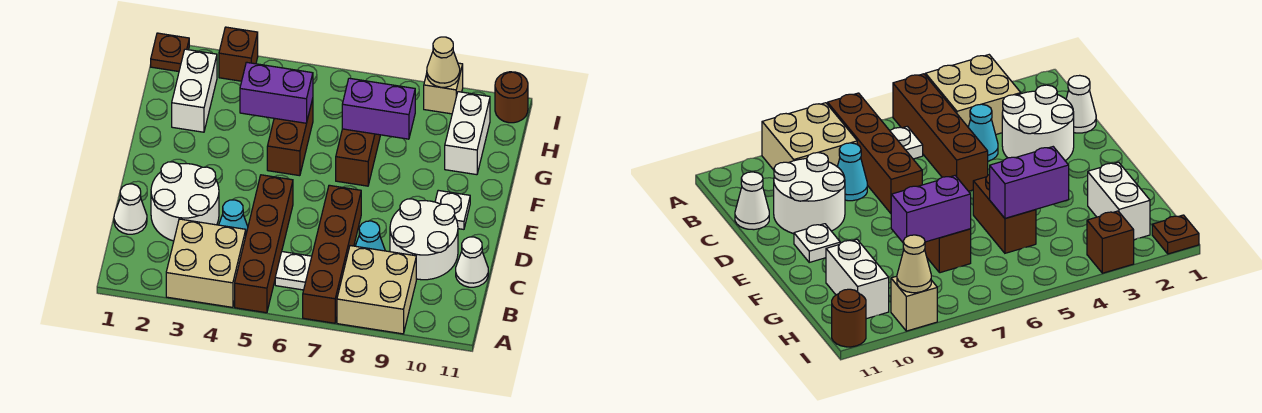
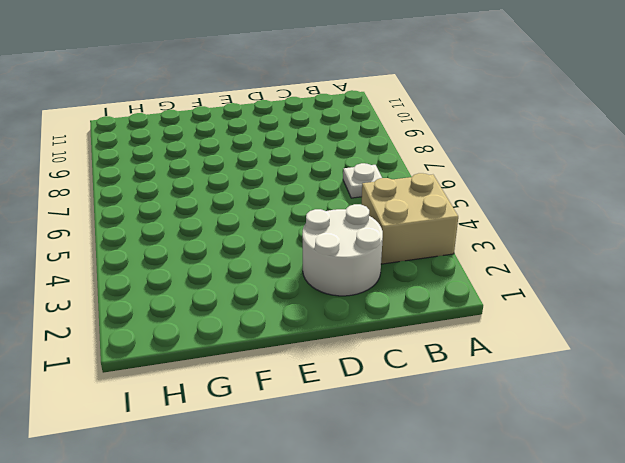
none -> brown brick A5:D5 level 1
none -> brown brick A7:D7 level 1
none -> tan brick A8:B9 level 1

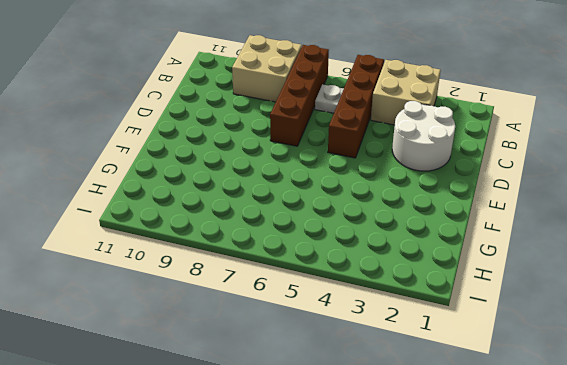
none -> white cone C1 level 1
none -> cyan cone C4 level 1
none -> cyan cone C8 level 1

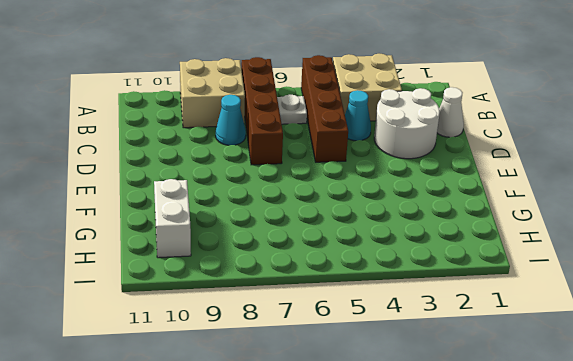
none -> white round brick C9:D10 level 1
none -> white cone C11 level 1
none -> white plate E10 level 1

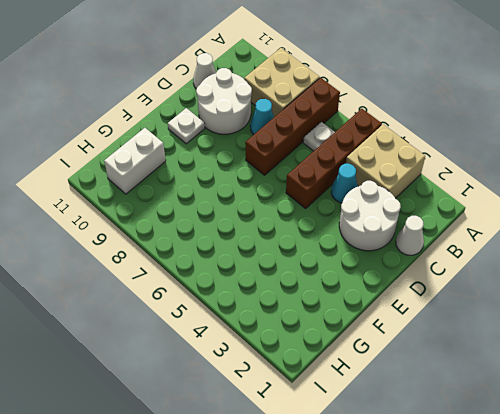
none -> brown brick F5:G5 level 1
none -> brown brick F7:G7 level 1
none -> white brick G2:H2 level 1

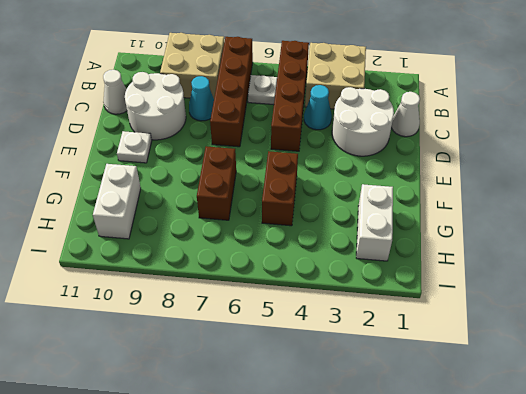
none -> brown plate I1 level 1
none -> brown brick I3 level 1
none -> tan brick I9 level 1

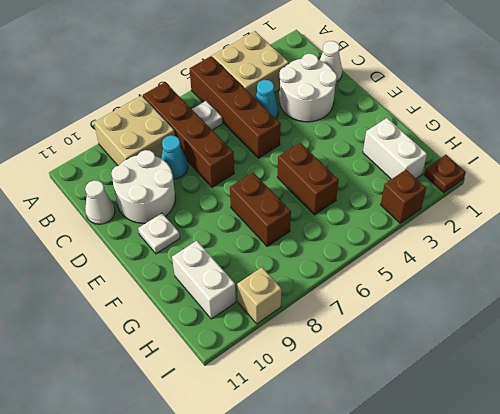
none -> brown round brick I11 level 1
none -> purple brick G4:G5 level 2
none -> purple brick G7:G8 level 2

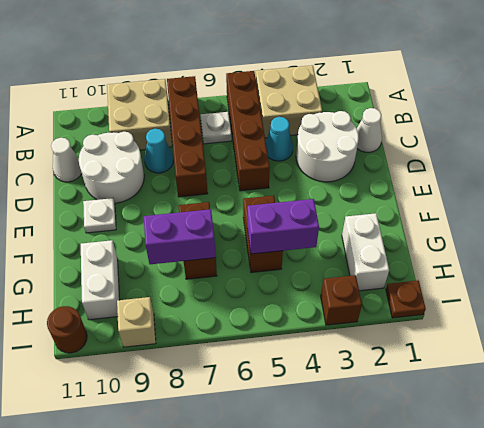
none -> tan cone I9 level 2

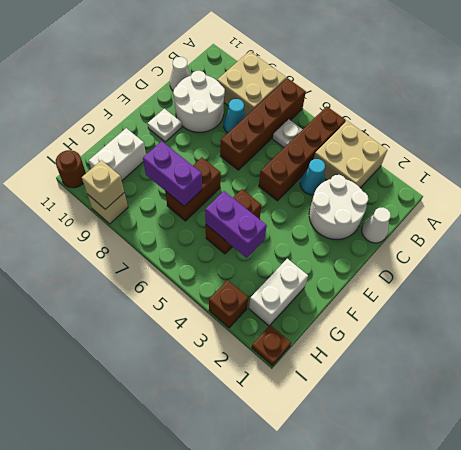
tan brick I9 level 2 -> tan cone I9 level 2

